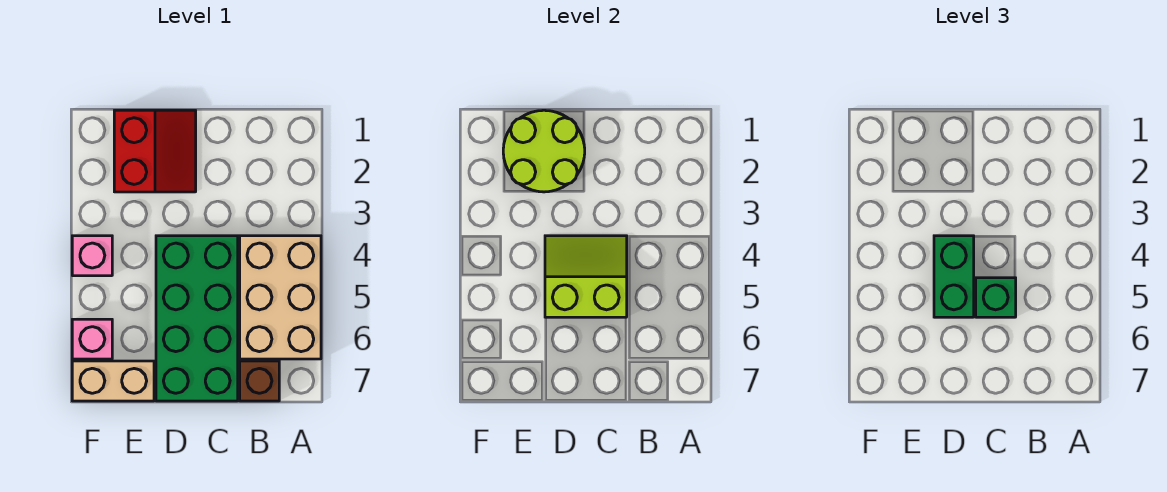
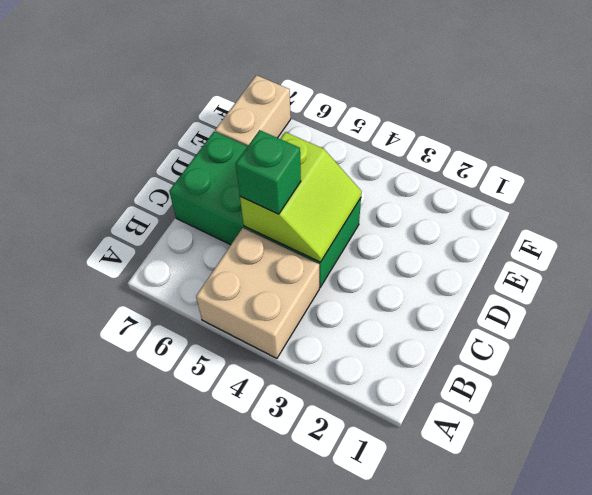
tan brick A4:B5 level 1 -> tan brick A4:B6 level 1
none -> brown brick B7 level 1
none -> red slope D1:E2 level 1 top E

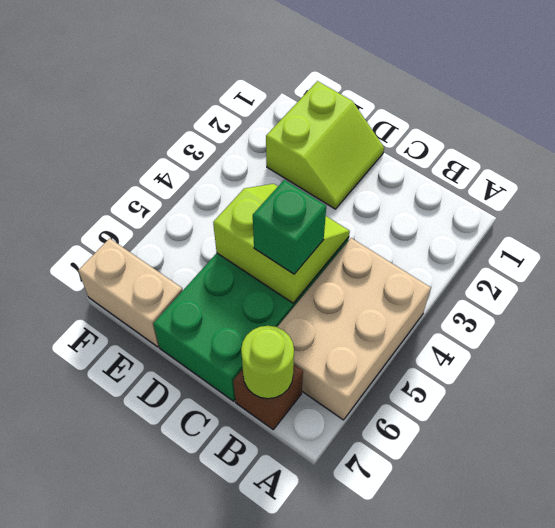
lime round brick B7 level 2 -> none
lime slope D1:E2 level 1 top E -> red slope D1:E2 level 1 top E
none -> pink brick F4 level 1
none -> pink brick F6 level 1

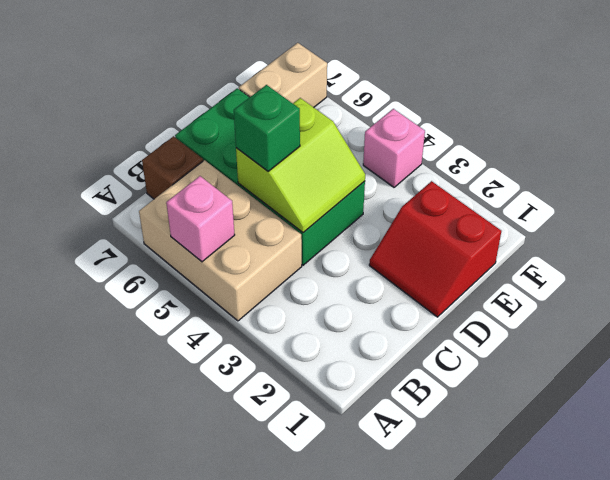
pink brick A5 level 2 -> pink brick F6 level 1
none -> lime round brick D1:E2 level 2
none -> green brick D4:D5 level 3

